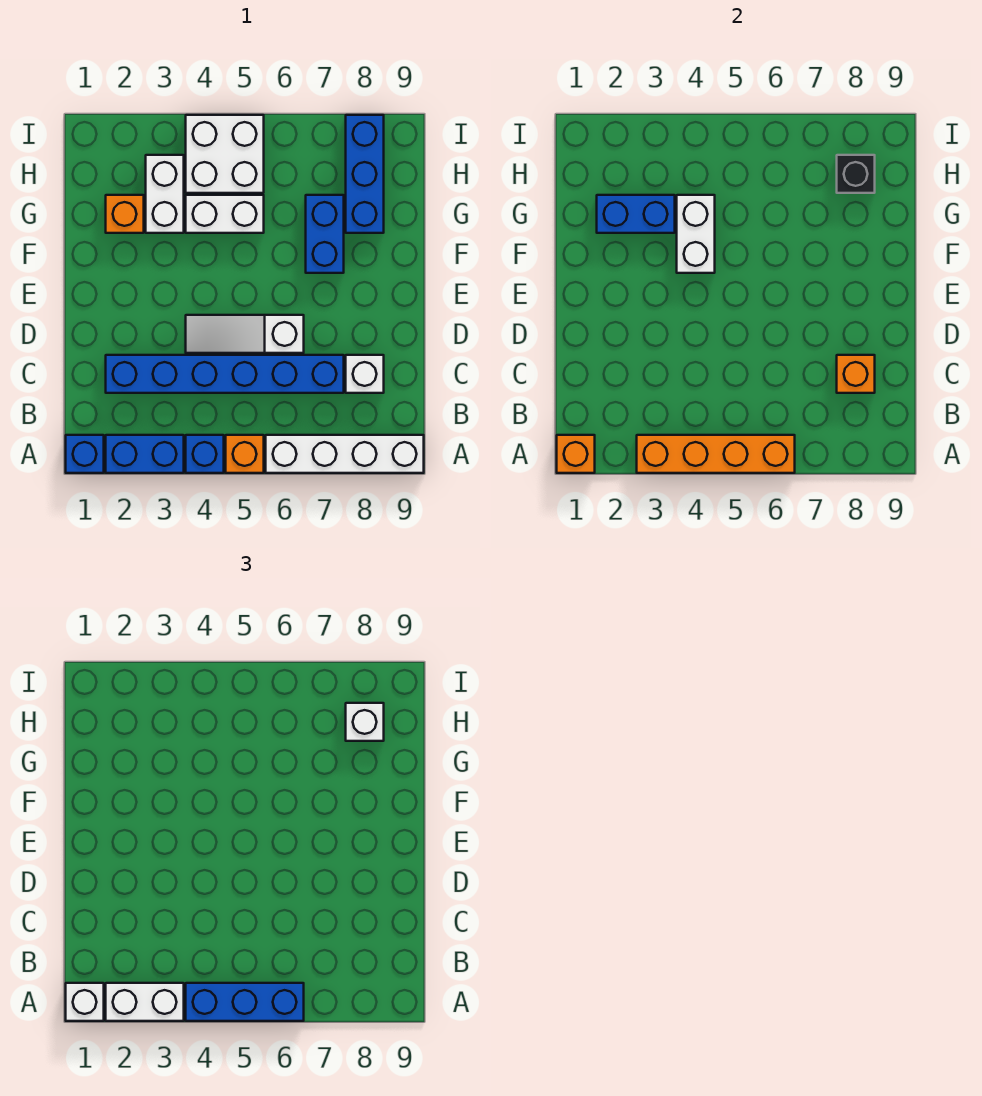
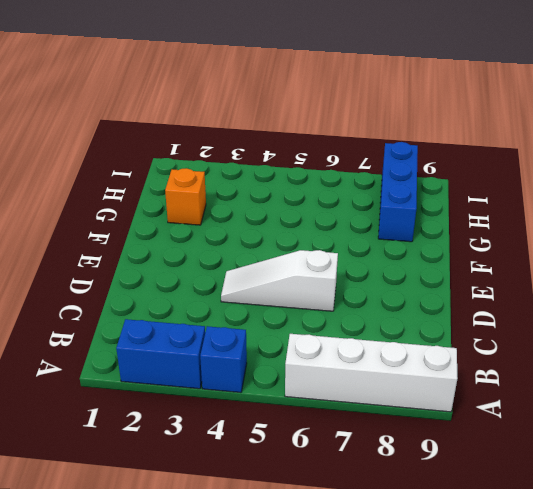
none -> blue brick A1 level 1
none -> orange brick A5 level 1
none -> blue brick C2:C7 level 1

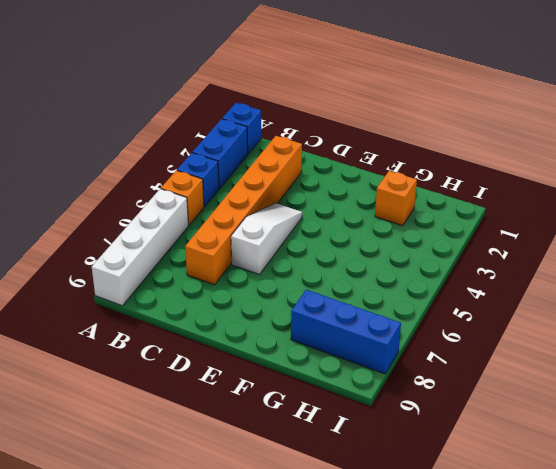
orange brick C2:C7 level 1 -> blue brick C2:C7 level 1
none -> white brick C8 level 1
none -> blue brick F7:G7 level 1
none -> white brick G3:H3 level 1

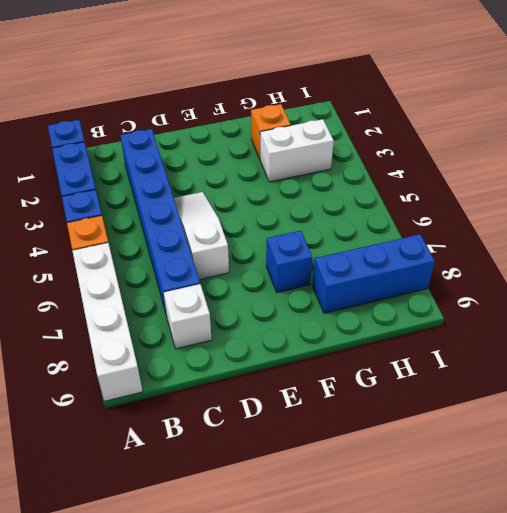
blue brick F7 level 1 -> blue brick F7:G7 level 1
none -> white brick G4:G5 level 1
none -> white brick H4:I5 level 1
none -> orange brick A1 level 2

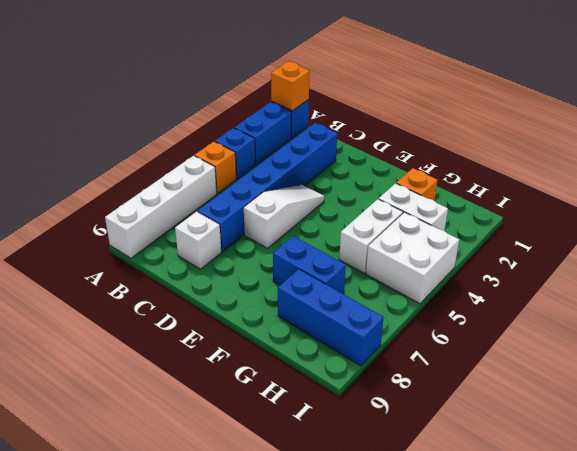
none -> orange brick A3:A6 level 2
none -> orange brick C8 level 2
none -> white brick F4:G4 level 2

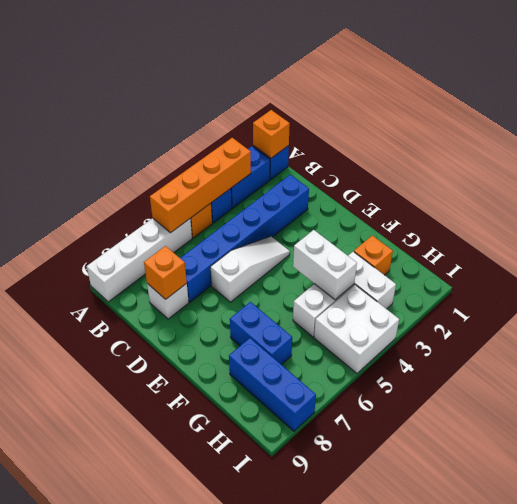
none -> blue brick G2:G3 level 2
none -> black brick H8 level 2
none -> white brick A1 level 3

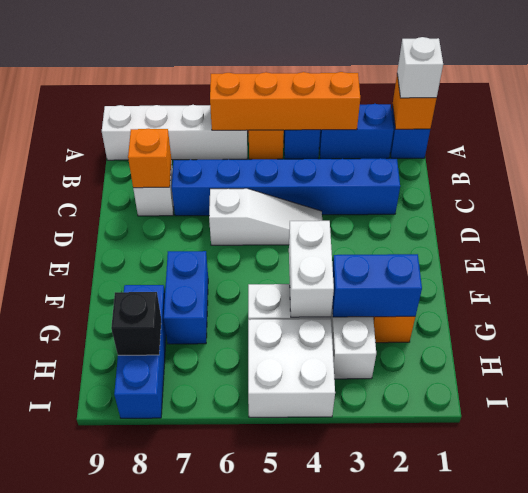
none -> white brick A2:A3 level 3
none -> blue brick A4:A6 level 3
none -> white brick H8 level 3

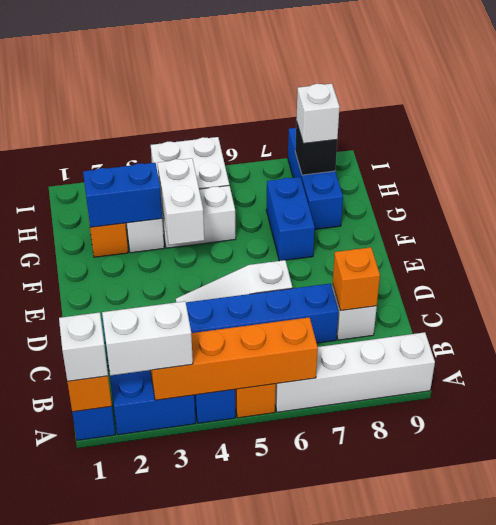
none -> blue brick A4:A6 level 3

